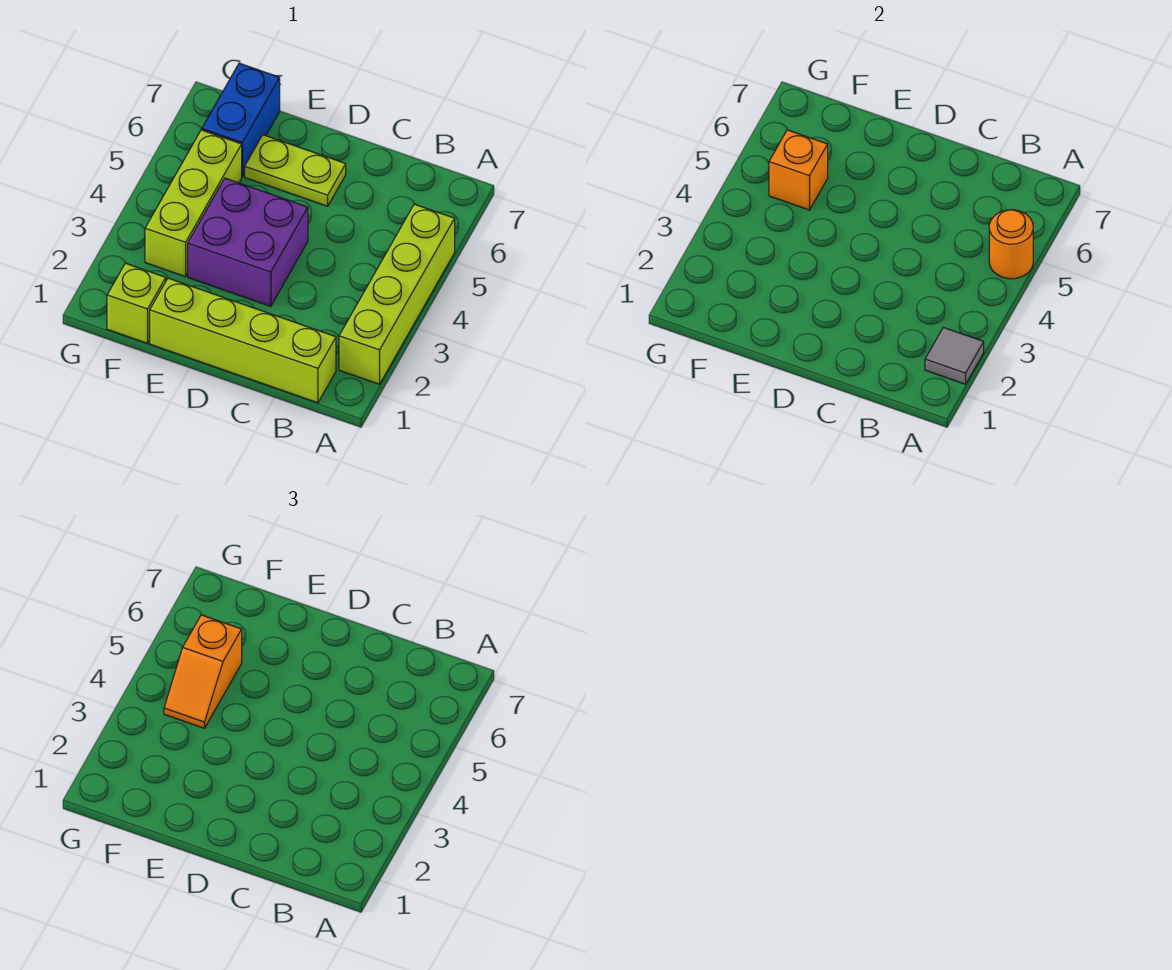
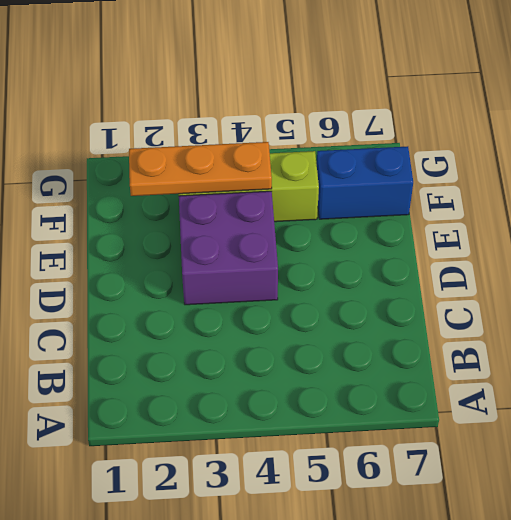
orange plate F2:F4 level 2 -> none
none -> lime brick A2:A5 level 1
none -> lime brick B1:E1 level 1

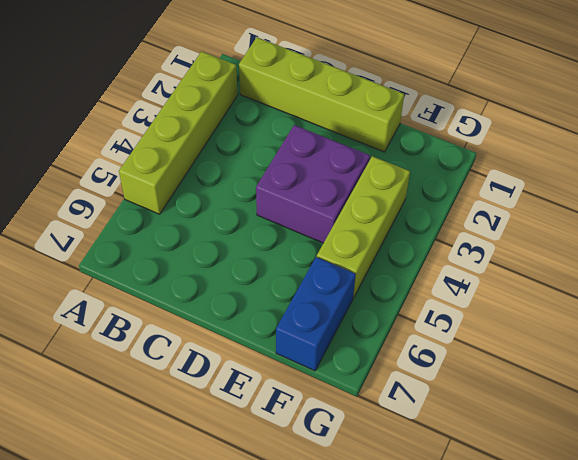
none -> lime plate D6:E6 level 1
none -> lime brick F1 level 1

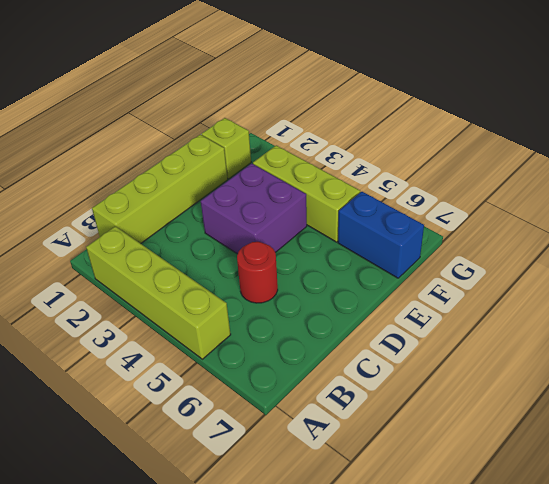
red round brick C5 level 1 -> none
none -> lime plate D6:E6 level 1
none -> grey tile A2 level 2

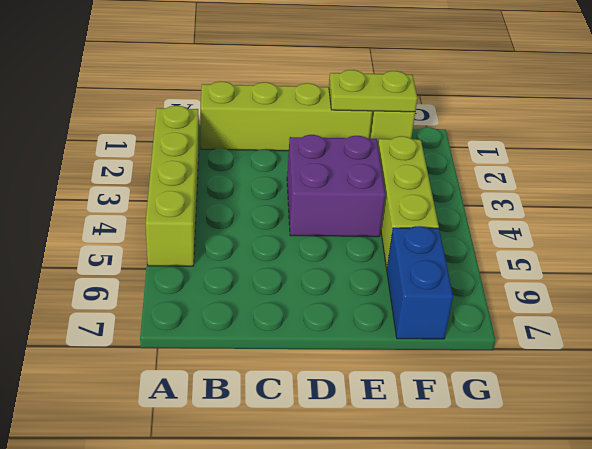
lime plate E1:F1 level 2 -> lime plate D6:E6 level 1
none -> grey tile A2 level 2
none -> orange round brick A5 level 2

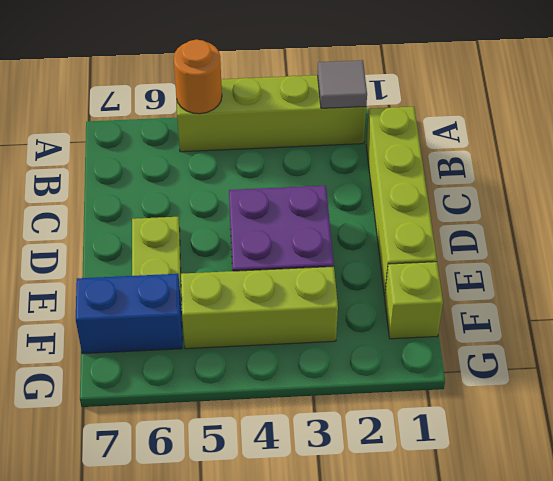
none -> orange brick F5 level 2
none -> orange slope F4:F5 level 3 top 5

